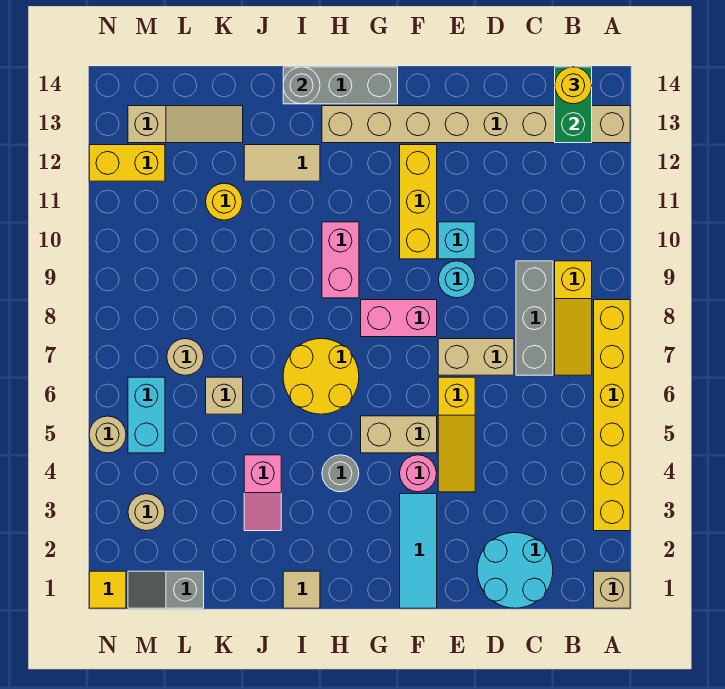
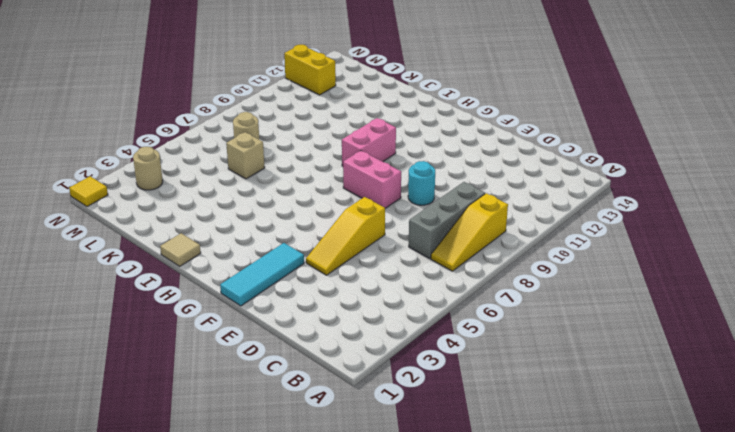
none -> tan brick A1 level 1
none -> yellow brick A3:A8 level 1
none -> tan brick A13:H13 level 1
none -> cyan round brick C1:D2 level 1

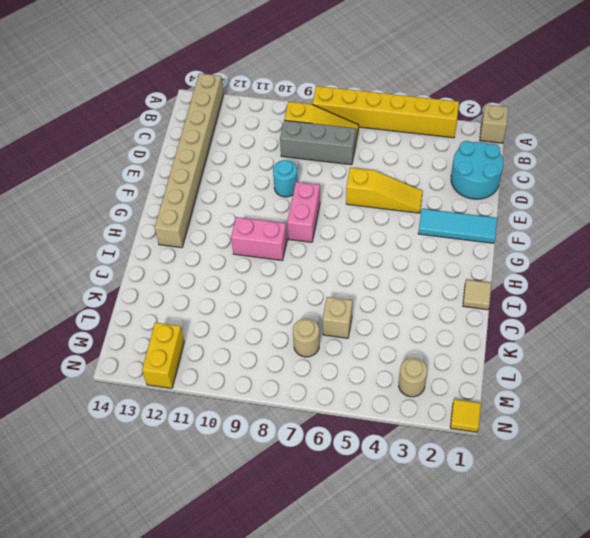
none -> tan brick D7:E7 level 1
none -> cyan brick E10 level 1
none -> pink round brick F4 level 1
none -> tan brick F5:G5 level 1

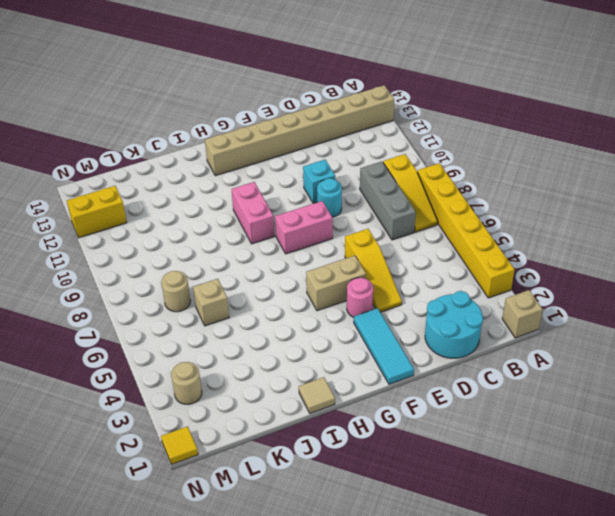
none -> tan brick D7:E7 level 1
none -> yellow brick F10:F12 level 1
none -> grey brick G14:I14 level 1
none -> grey round brick H4 level 1

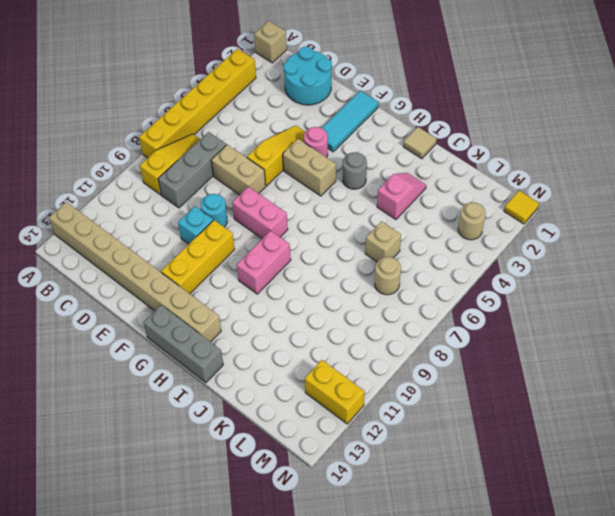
none -> yellow round brick H6:I7 level 1
none -> tan tile I12:J12 level 1
none -> yellow round brick K11 level 1
none -> tan slope K13:M13 level 1 top M

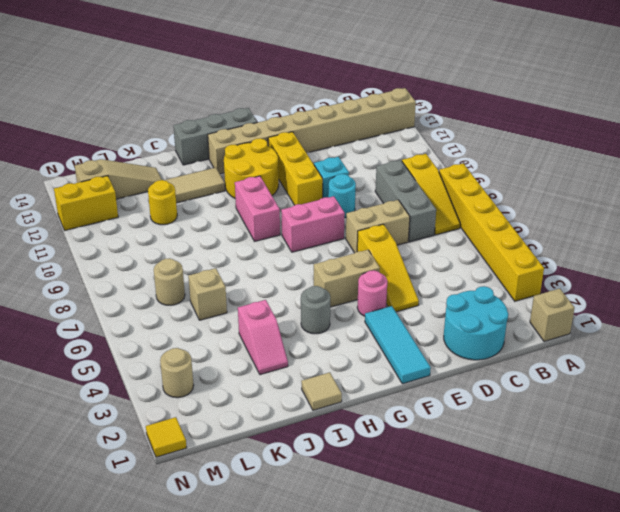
yellow round brick G11:H12 level 1 -> yellow round brick H6:I7 level 1
none -> grey slope L1:M1 level 1 top L
none -> cyan brick M5:M6 level 1
none -> tan round brick N5 level 1
none -> green brick B13:B14 level 2

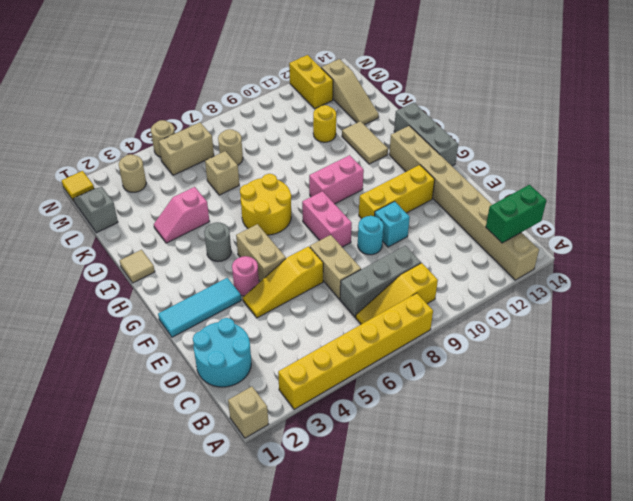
tan brick M5:M6 level 1 -> cyan brick M5:M6 level 1
none -> grey round brick I14 level 2
none -> yellow round brick B14 level 3

